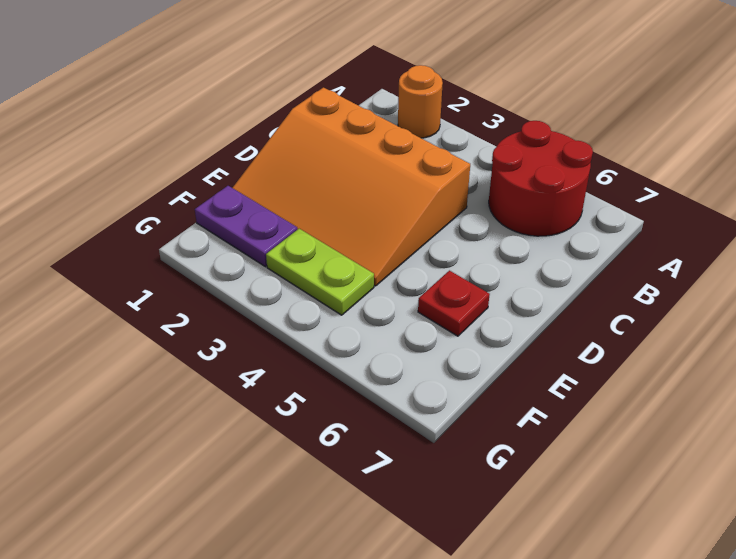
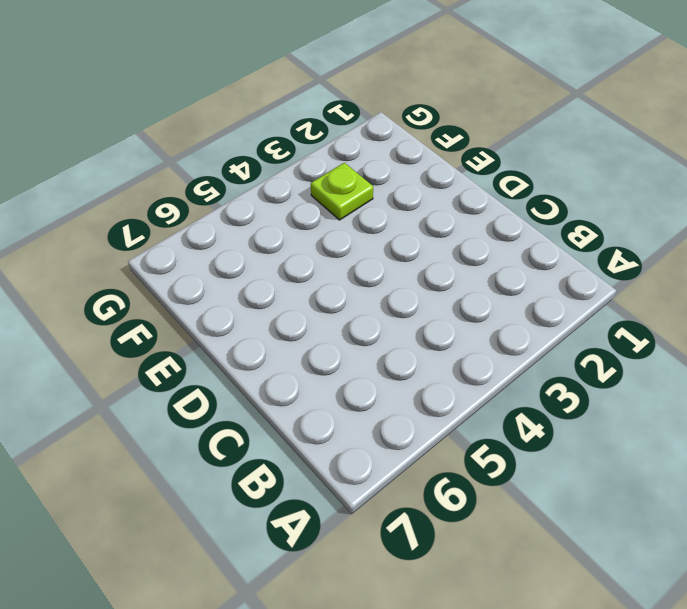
lime plate F3 level 1 -> lime plate F3:F4 level 1
none -> orange round brick A2 level 1
none -> red round brick A5:B6 level 1

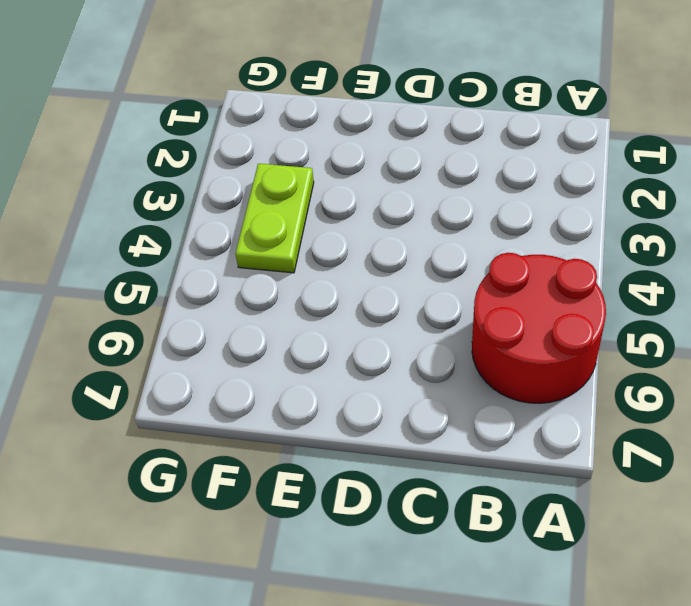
none -> orange round brick A2 level 1
none -> orange slope C1:E4 level 1 top C

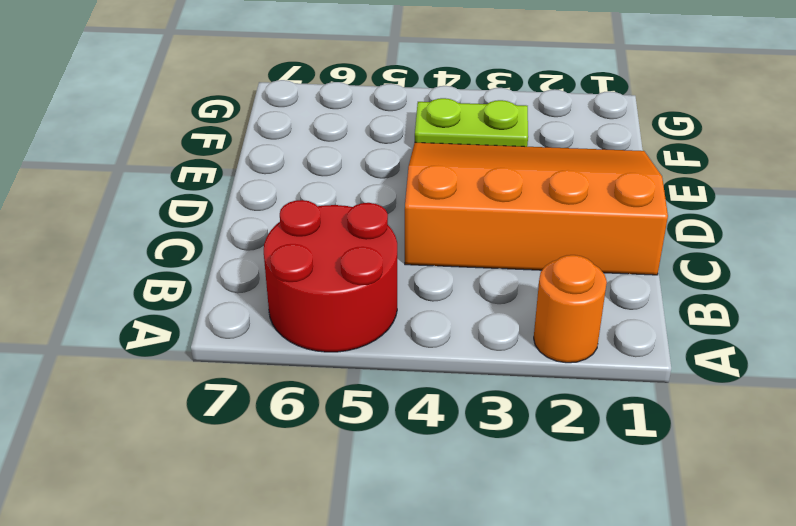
none -> red plate E6 level 1
none -> purple plate F1:F2 level 1

